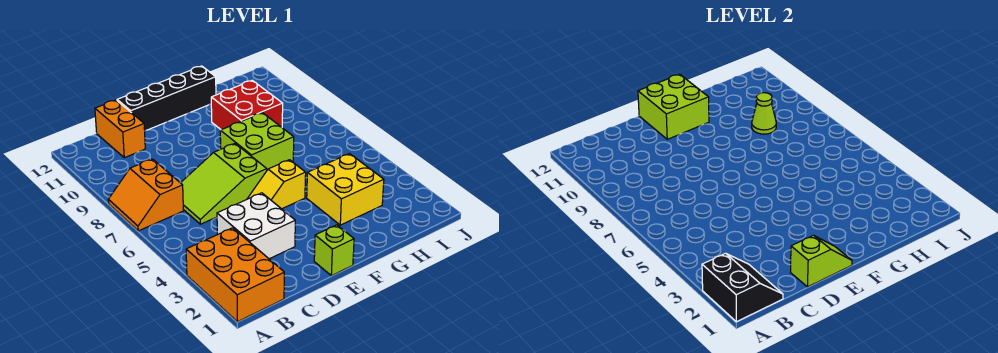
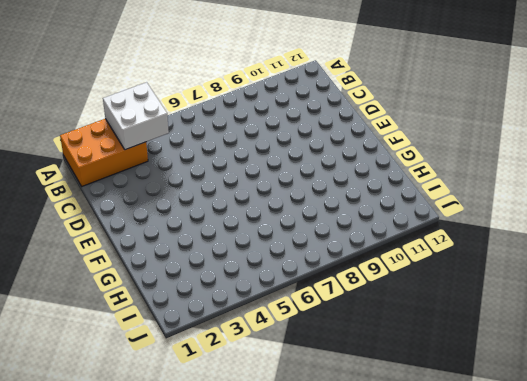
white brick A3:B4 level 2 -> white brick C3:D4 level 1
none -> orange slope A7:B8 level 1 top B
none -> lime slope C6:E7 level 1 top E
none -> orange brick C11:C12 level 1

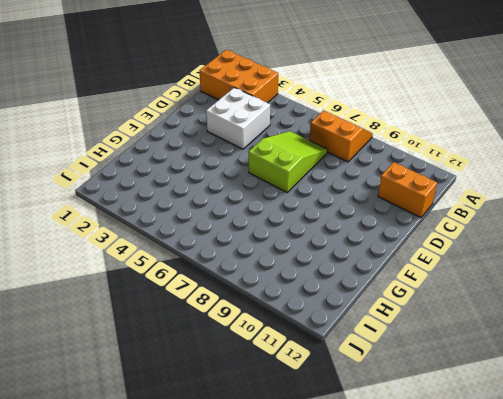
none -> black brick D12:G12 level 1
none -> lime brick E1 level 1
none -> yellow slope E5:F5 level 1 top F

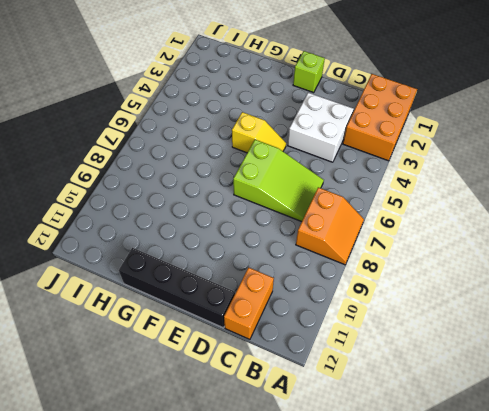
none -> lime brick F7:G8 level 1
none -> yellow brick G3:H4 level 1
none -> red brick G9:H10 level 1

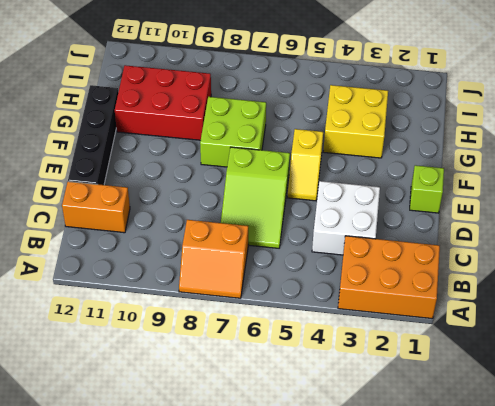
red brick G9:H11 level 1 -> red brick G9:H10 level 1
none -> black slope A1:B2 level 2 top A
none -> lime slope D1:E1 level 2 top D
none -> lime brick E11:F12 level 2

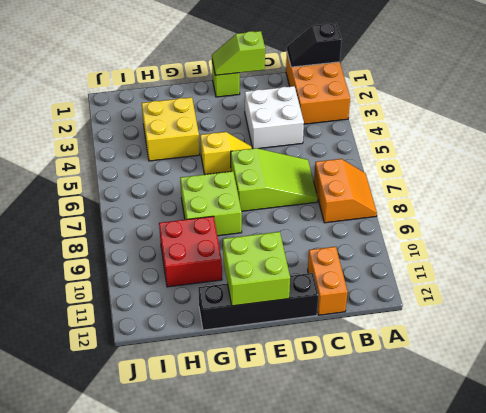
black slope A1:B1 level 2 top A -> black slope A1:B2 level 2 top A
none -> lime cone H9 level 2

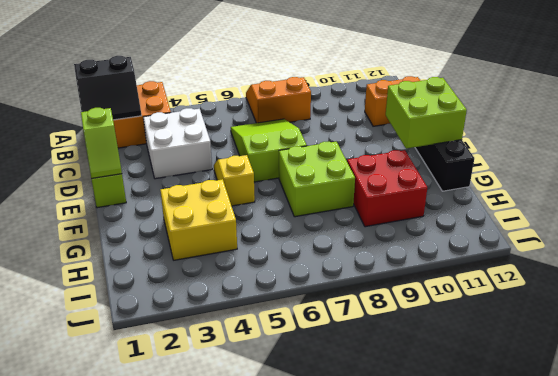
none -> lime cone H9 level 2

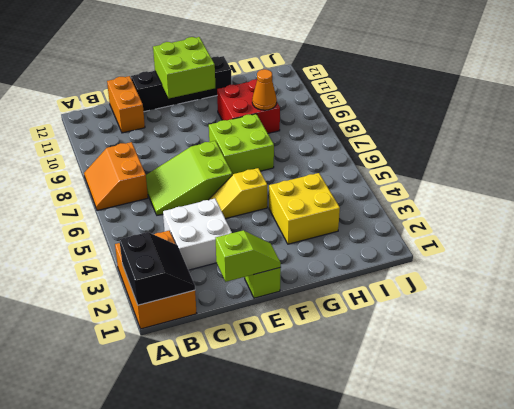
orange cone H9 level 2 -> lime cone H9 level 2

